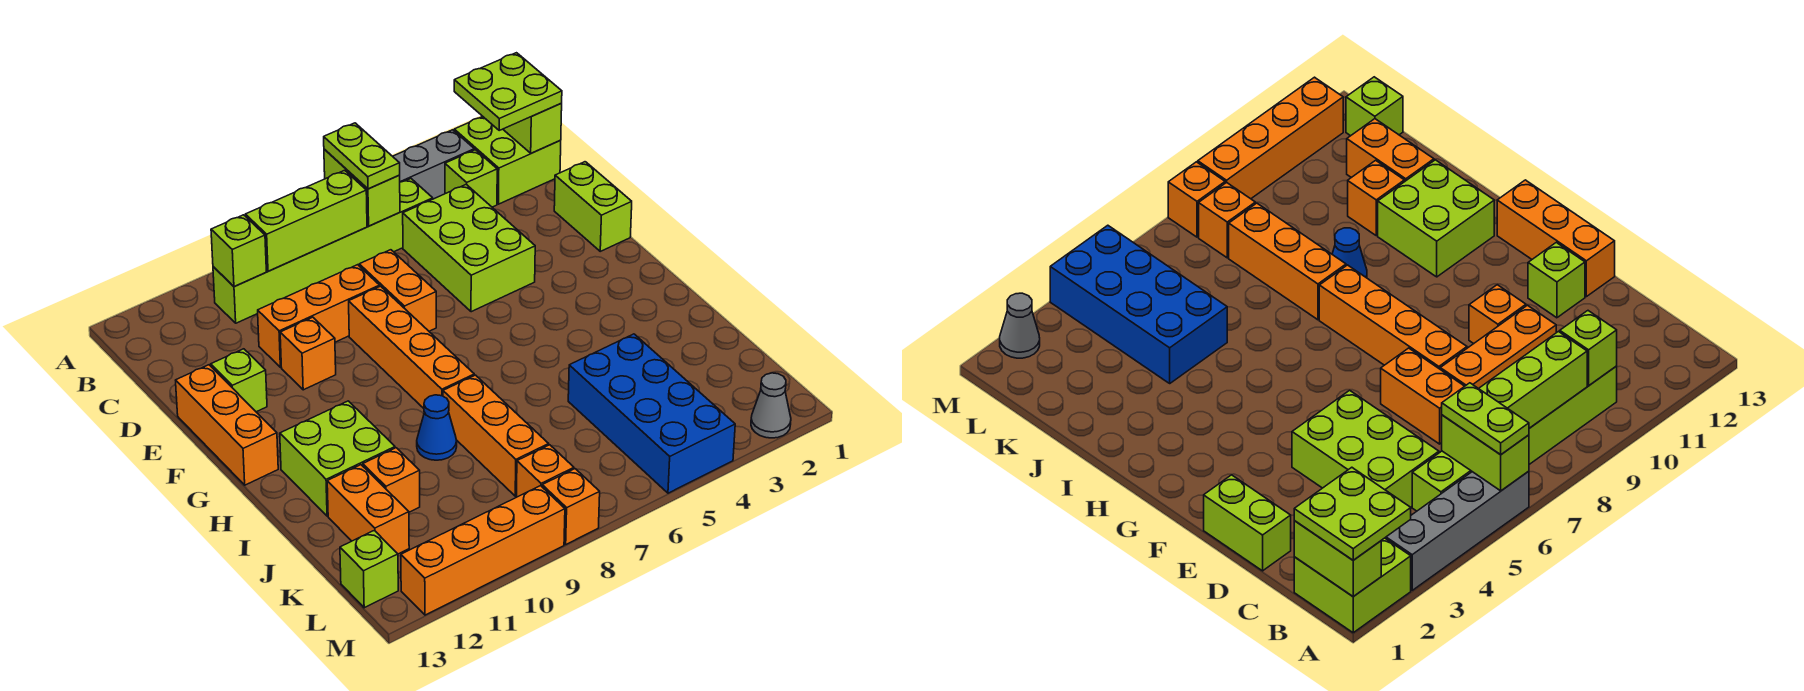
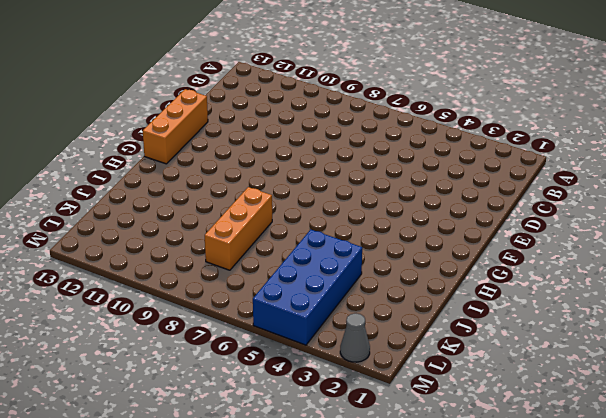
none -> lime brick A1:B2 level 1
none -> grey brick A3:A6 level 1
none -> lime brick B3 level 1

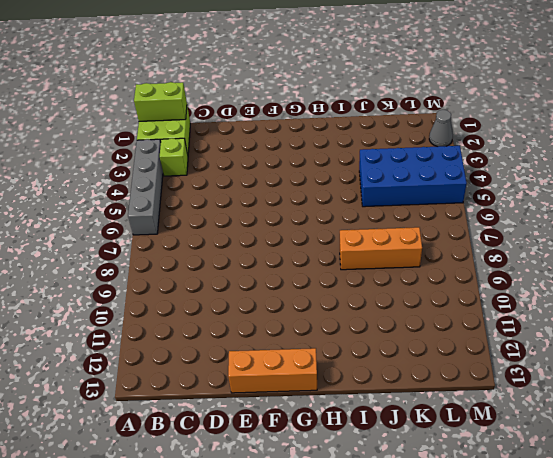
none -> lime brick B5:B10 level 1
none -> lime brick C4:E5 level 1
none -> lime brick D1:E1 level 1

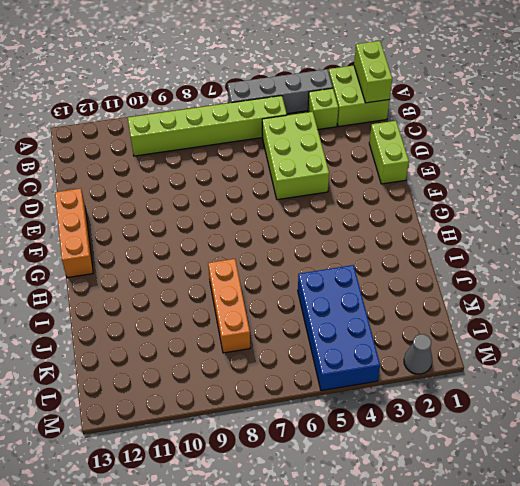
none -> orange brick D7:E7 level 1
none -> orange brick D8:D10 level 1
none -> orange brick E8:H8 level 1

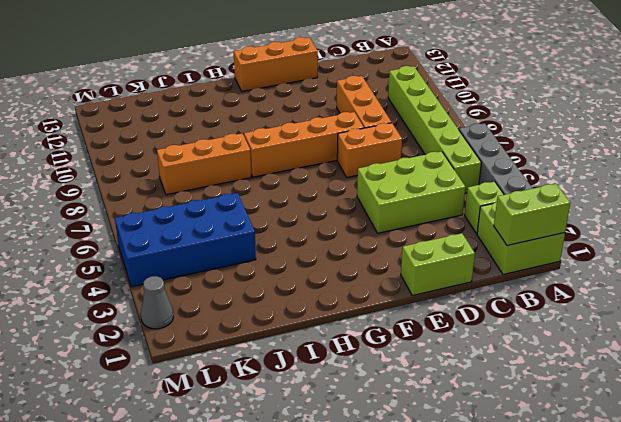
none -> orange brick E10 level 1
none -> lime brick E12 level 1
none -> lime brick H11:I12 level 1

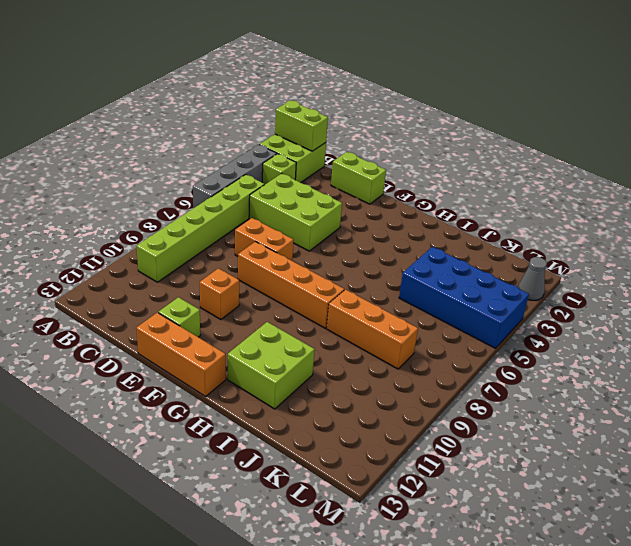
none -> orange brick D8:D10 level 1
none -> blue cone I9 level 1
none -> orange brick J11 level 1

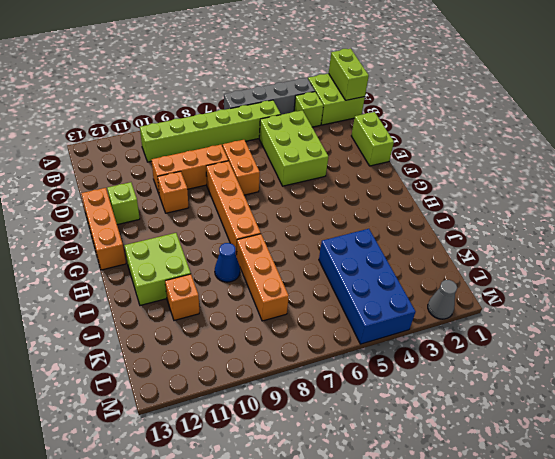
none -> orange brick J12:K12 level 1
none -> orange brick L8 level 1
none -> lime brick L13 level 1

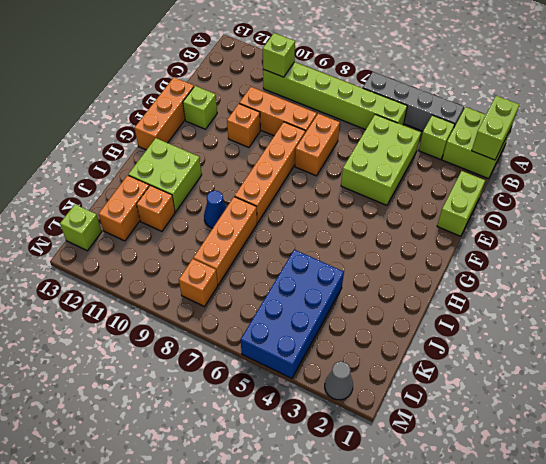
none -> orange brick M8 level 1
none -> orange brick M9:M12 level 1
none -> lime brick A6:B6 level 2

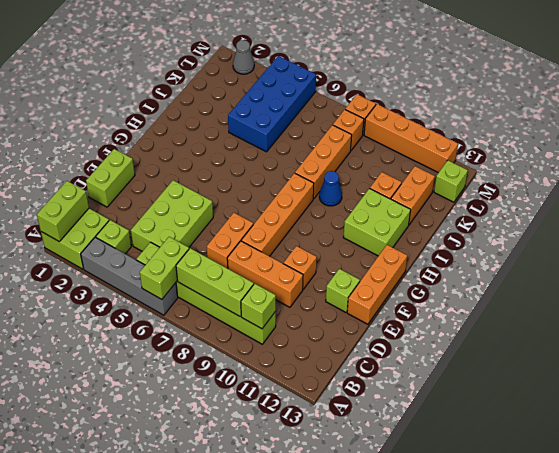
none -> lime plate A1:B2 level 3
none -> lime plate A6:B6 level 3

